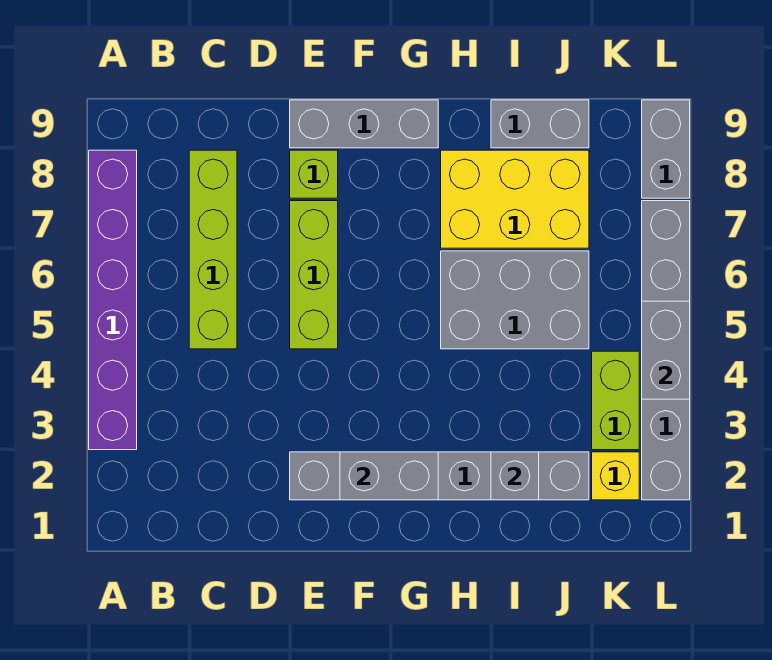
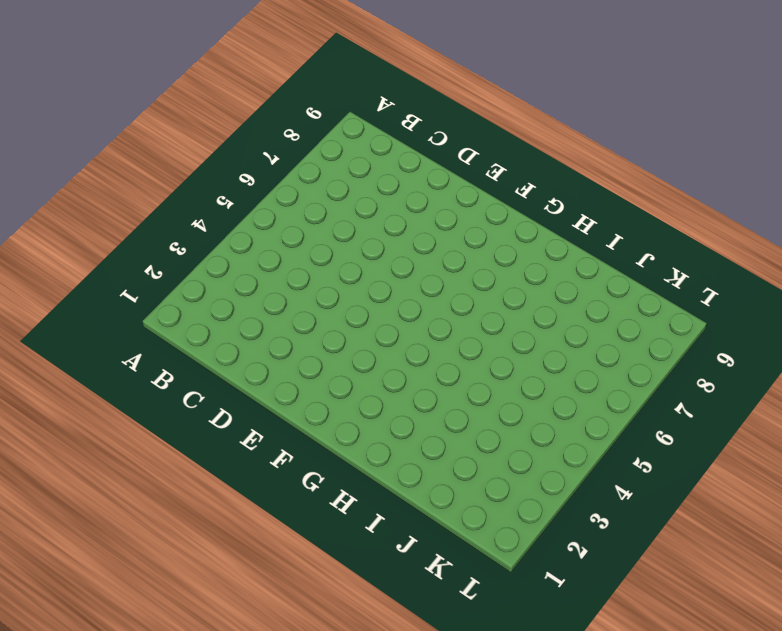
none -> purple brick A3:A8 level 1
none -> lime brick C5:C8 level 1
none -> grey brick E2:J2 level 1

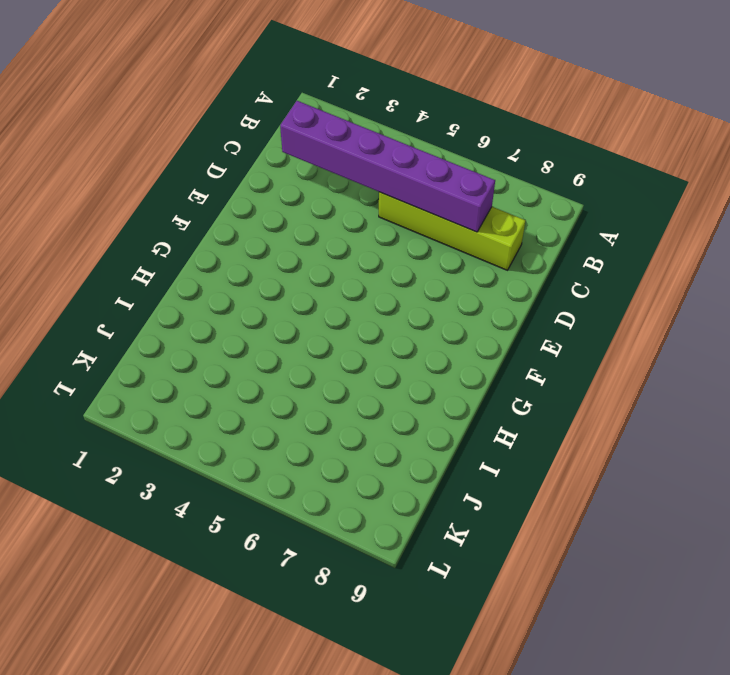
purple brick C2:C7 level 2 -> purple brick A3:A8 level 1
none -> grey brick E2:J2 level 1
none -> lime brick E5:E7 level 1
none -> lime brick E8 level 1

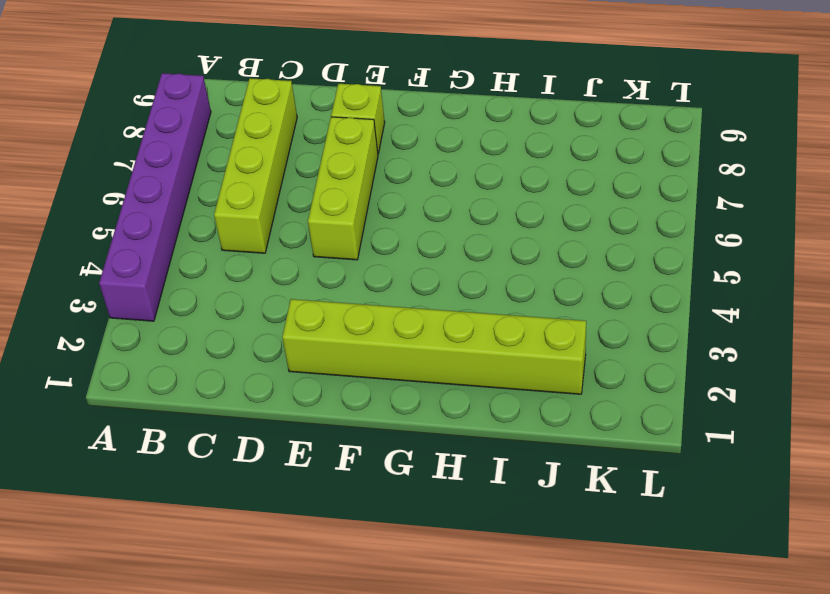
lime brick E2:J2 level 1 -> grey brick E2:J2 level 1
none -> grey brick E9:G9 level 1
none -> grey brick H5:J6 level 1
none -> yellow brick H7:J8 level 1

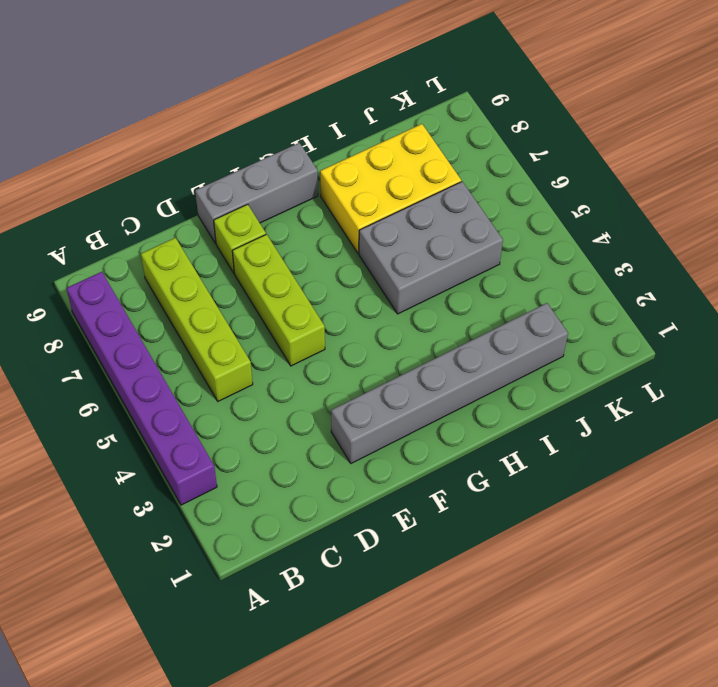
none -> grey brick I9:J9 level 1
none -> yellow brick K2 level 1
none -> lime brick K3:K4 level 1

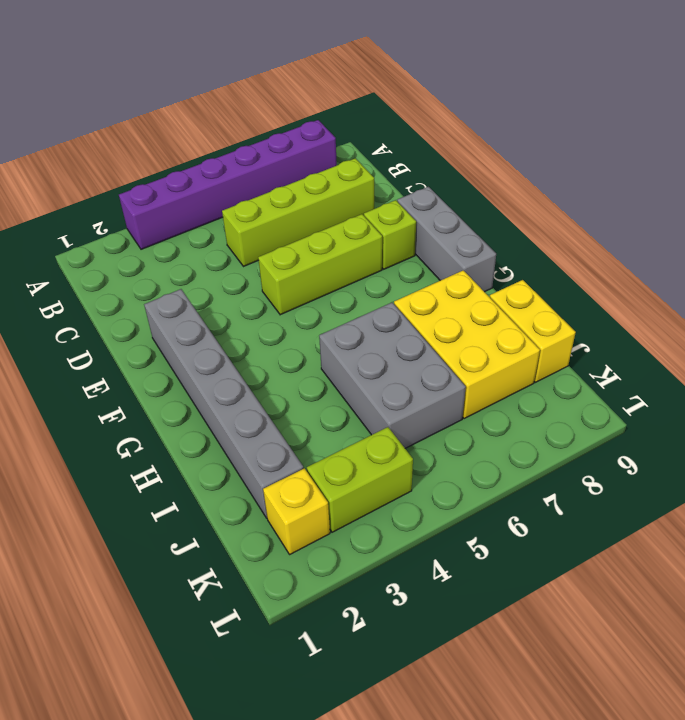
yellow brick I9:J9 level 1 -> grey brick I9:J9 level 1
none -> grey brick L2:L7 level 1
none -> grey brick L8:L9 level 1
none -> grey brick F2:G2 level 2

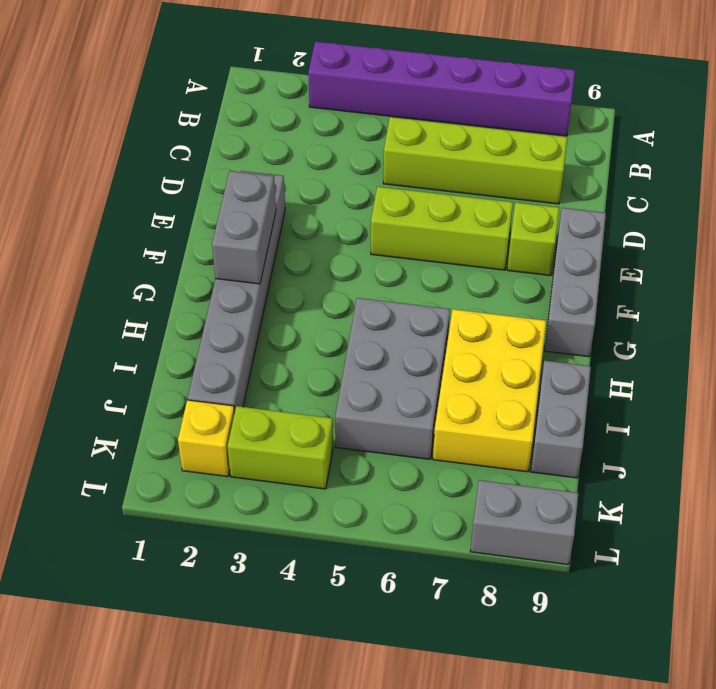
none -> grey brick L2:L7 level 1
none -> grey brick I2 level 2
none -> grey brick L4:L5 level 2

